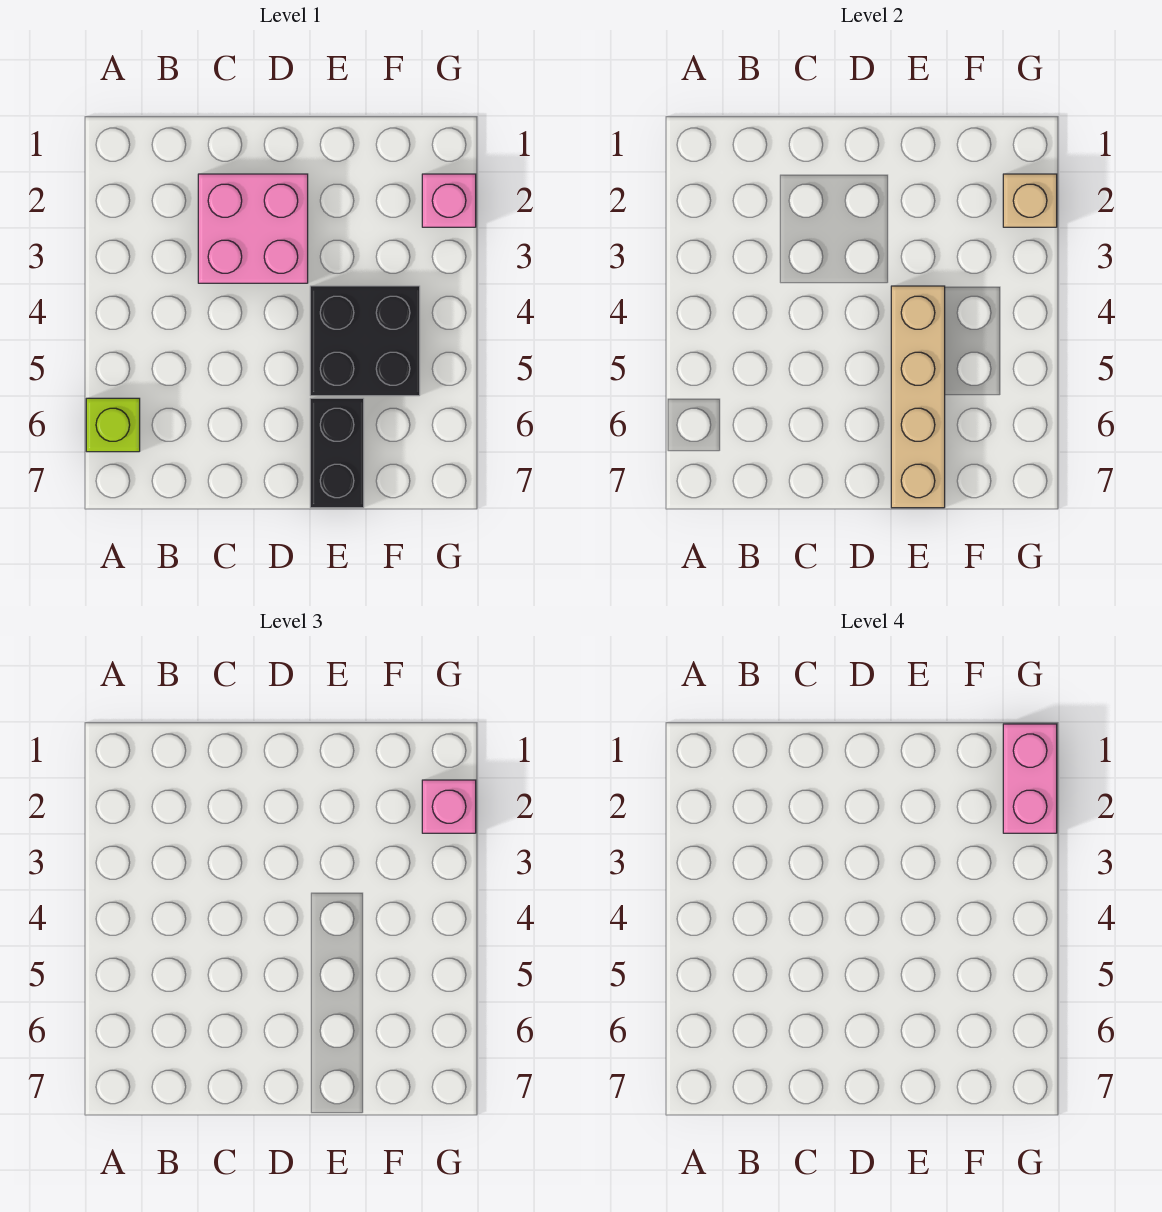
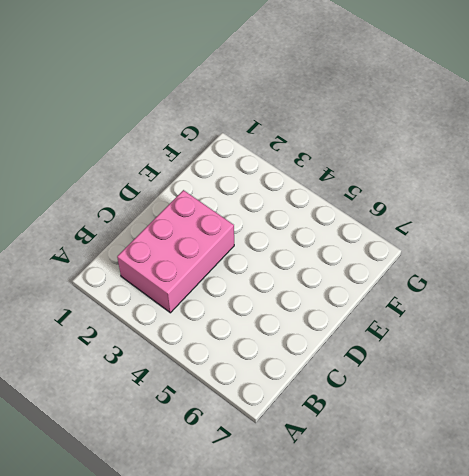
pink brick B2:D3 level 1 -> pink brick C2:D3 level 1
none -> lime brick A6 level 1
none -> black brick E4:F5 level 1

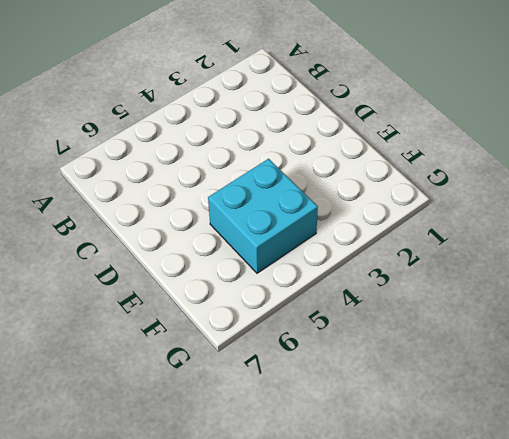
cyan brick E4:F5 level 1 -> black brick E4:F5 level 1
none -> lime brick A6 level 1
none -> pink brick C2:D3 level 1

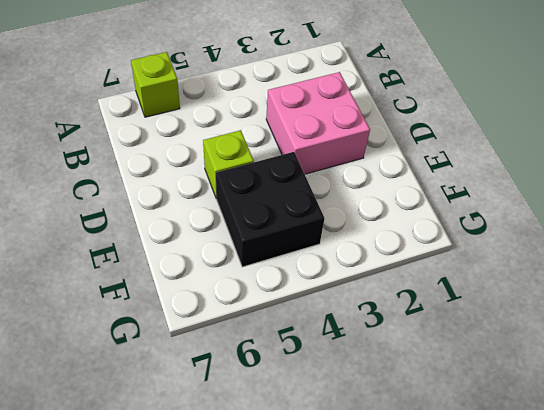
lime brick D5 level 1 -> none
none -> black brick E6:E7 level 1
none -> pink brick G2 level 1

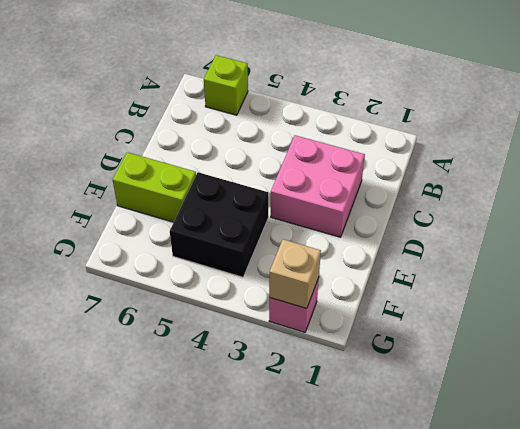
lime brick E6:E7 level 1 -> black brick E6:E7 level 1
none -> tan brick E4:E7 level 2
none -> pink brick G2 level 3

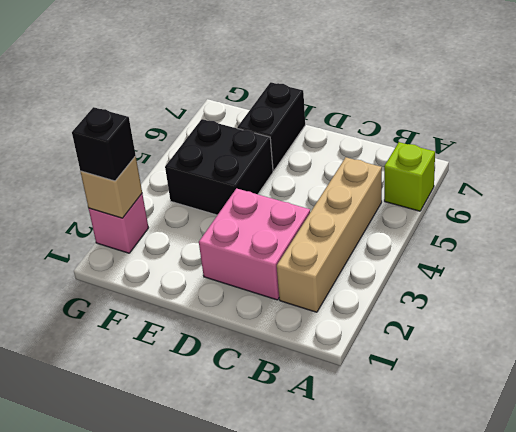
tan brick B2:B5 level 1 -> tan brick E4:E7 level 2
black brick G2 level 3 -> pink brick G2 level 3
none -> pink brick G1:G2 level 4

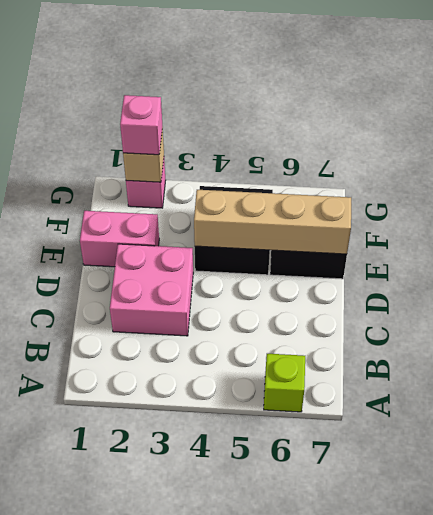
pink brick E1:E2 level 1 -> pink brick G1:G2 level 4

